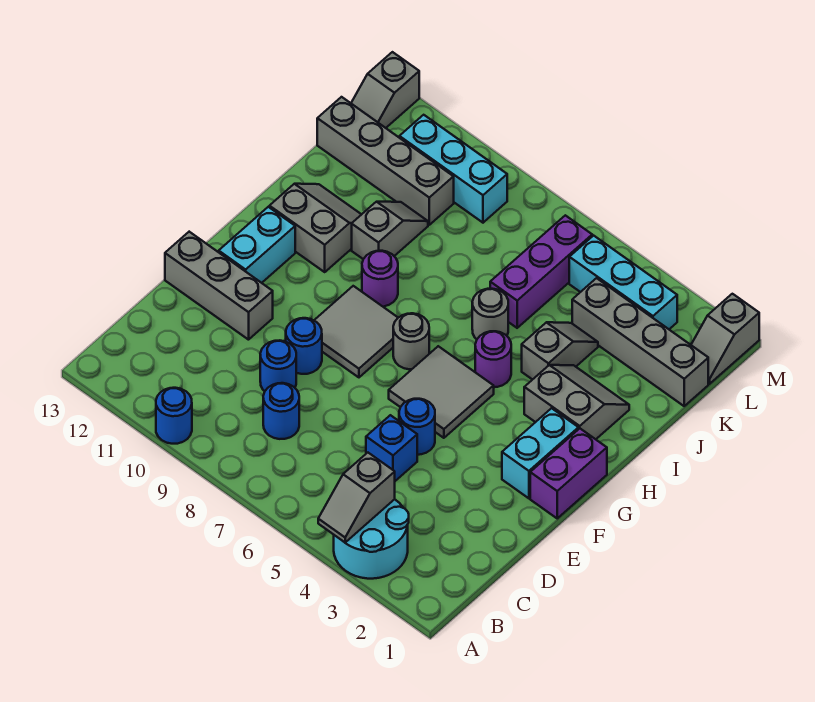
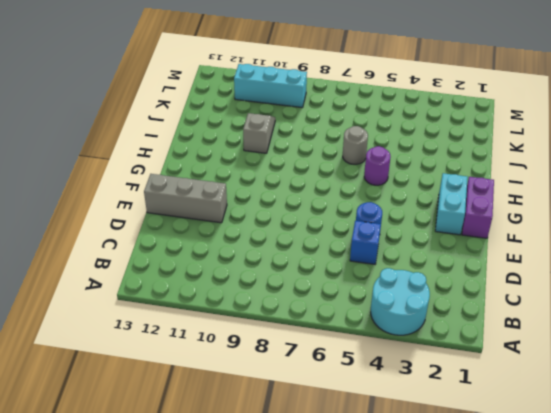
none -> blue round brick A10 level 1
none -> blue round brick C8 level 1
none -> blue round brick D9 level 1

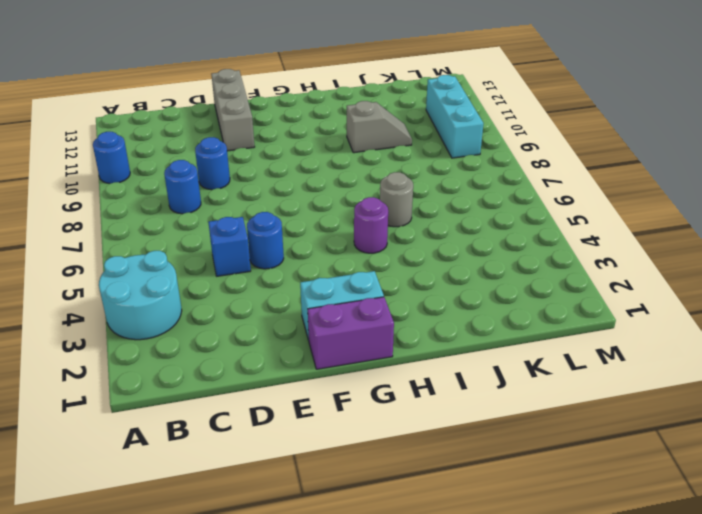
none -> blue round brick E9 level 1
none -> grey tile F5:G6 level 1
none -> grey tile F8:G9 level 1

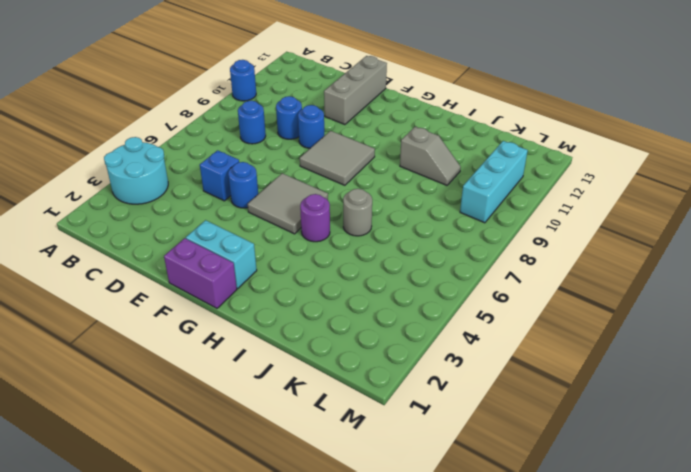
none -> cyan brick F12:G12 level 1
none -> grey round brick G7 level 1
none -> grey slope H2:I3 level 1 top H

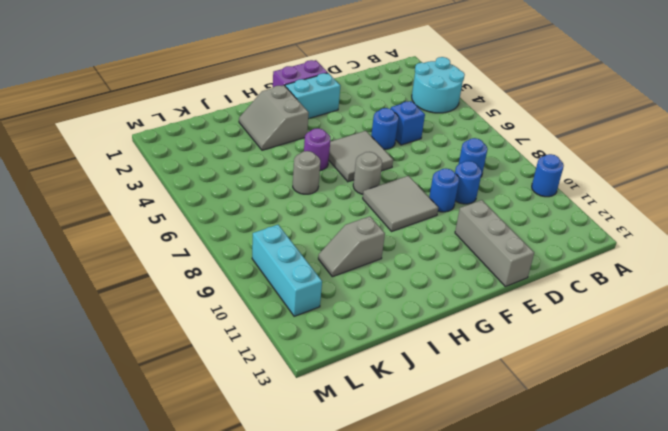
none -> cyan brick F12:G12 level 1
none -> purple round brick H9 level 1
none -> grey slope H11:I12 level 1 top H

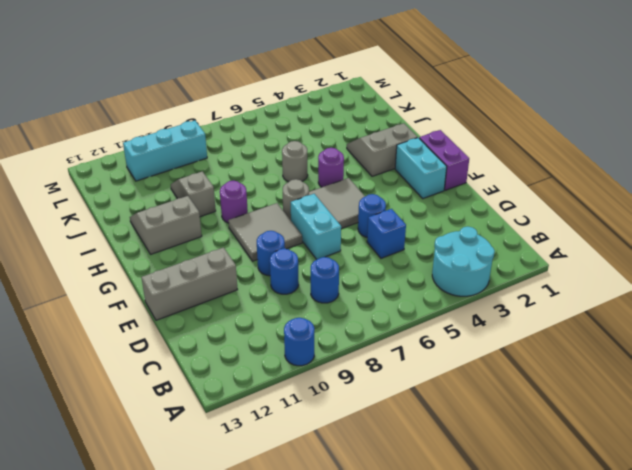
cyan brick E7:F7 level 1 -> cyan brick F12:G12 level 1
none -> grey slope I4:J4 level 1 top I
none -> purple brick J6:L6 level 1
none -> grey brick K1:K4 level 1

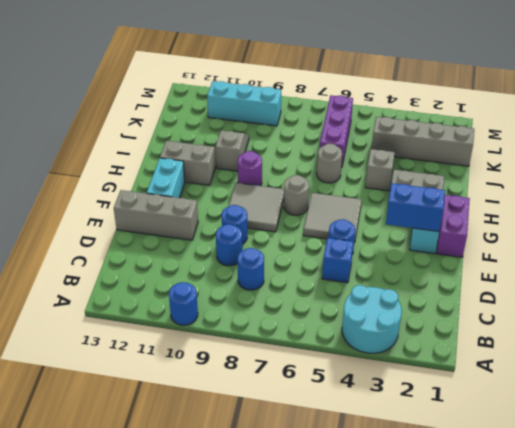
blue brick F2:F3 level 2 -> none
none -> purple round brick H5 level 1
none -> grey brick K10:K13 level 1
none -> grey slope L1:M1 level 1 top M

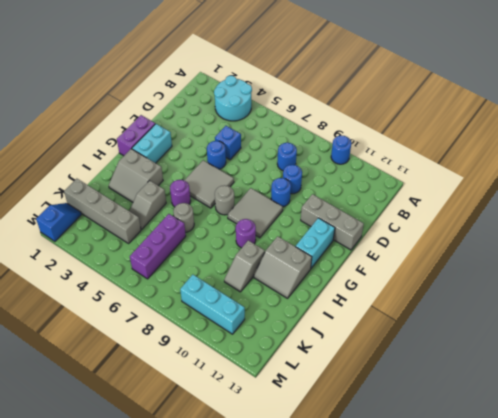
blue slope L1:M1 level 1 top M -> grey slope L1:M1 level 1 top M
none -> grey brick K10:K13 level 1
none -> cyan brick L3:L5 level 1
none -> grey slope L13:M13 level 1 top M

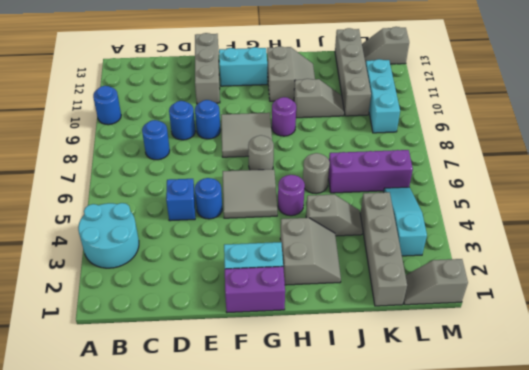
cyan slope L3:L5 level 1 top 3 -> cyan brick L3:L5 level 1
none -> grey slope A4:B4 level 2 top B

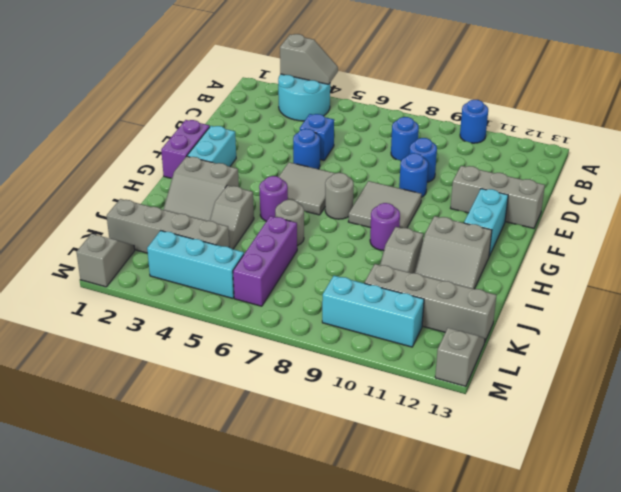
grey slope A3:A4 level 2 top 3 -> grey slope A4:B4 level 2 top B

